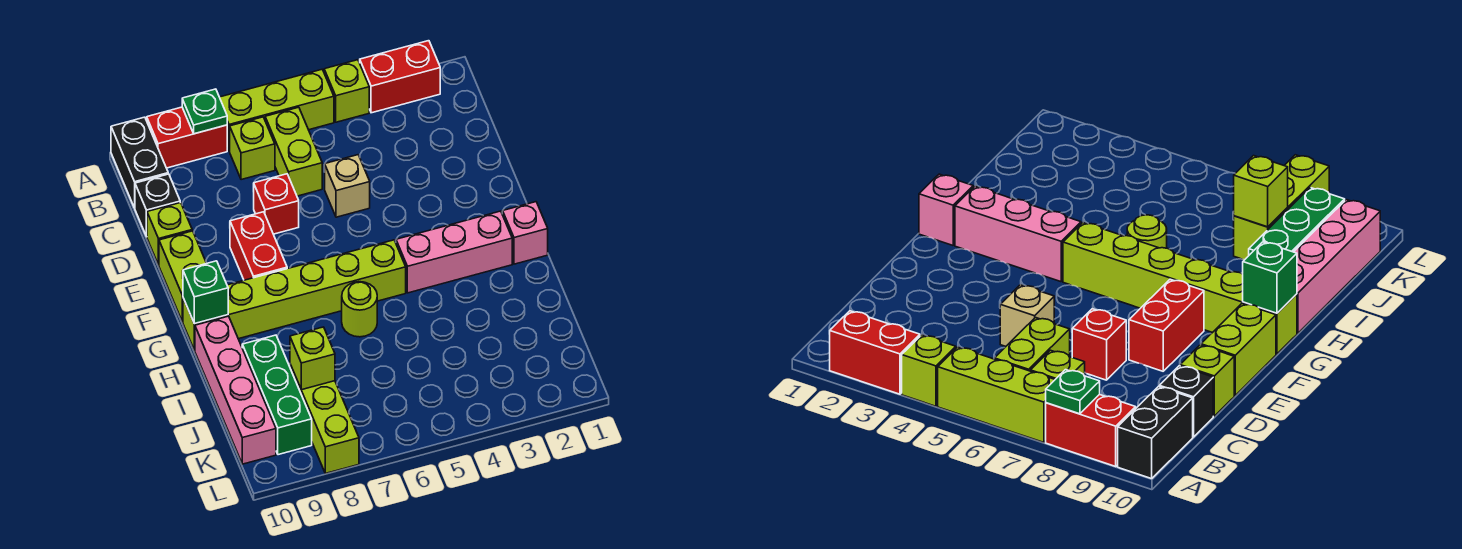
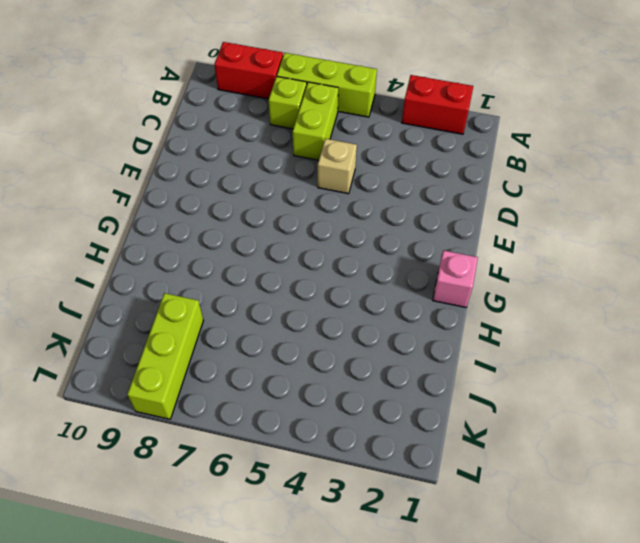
none -> lime brick A4 level 1
none -> black brick A10:B10 level 1
none -> black brick C10 level 1

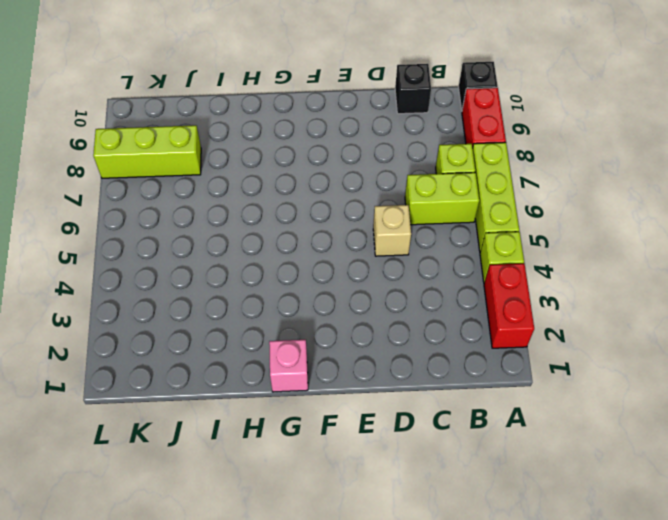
black brick A10 level 1 -> black brick A10:B10 level 1
none -> red brick D7 level 1
none -> lime brick D10 level 1
none -> red brick E8:F8 level 1

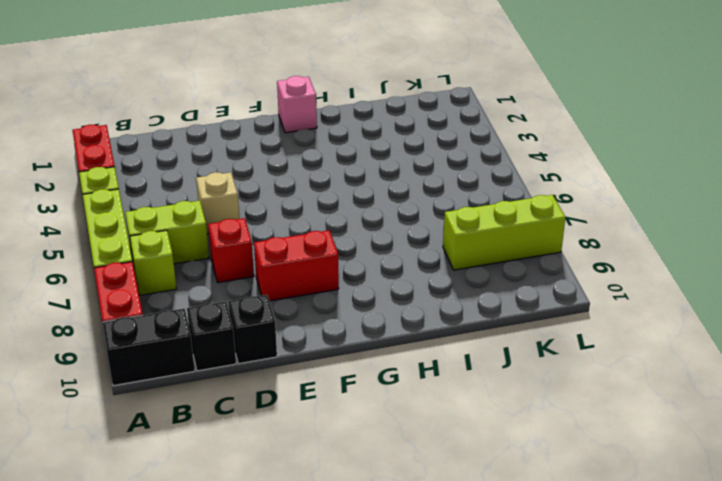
black brick D10 level 1 -> lime brick D10 level 1
none -> lime brick E10:F10 level 1
none -> pink brick G2:G4 level 1
none -> lime brick G5:G10 level 1

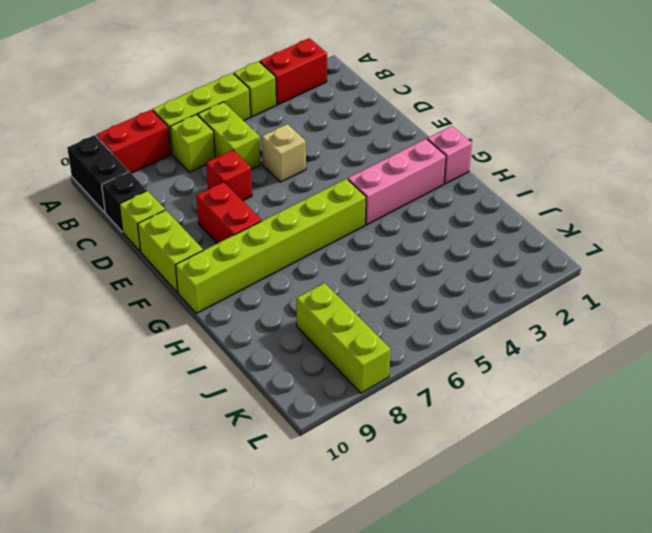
none -> lime round brick H6 level 1
none -> pink brick H10:K10 level 1
none -> green brick I9:K9 level 1

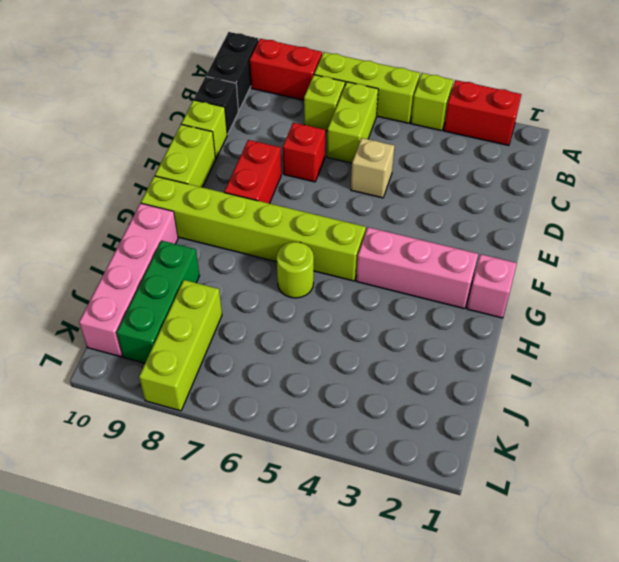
none -> green plate A8 level 2
none -> green brick G10 level 2
none -> lime brick J8 level 2

